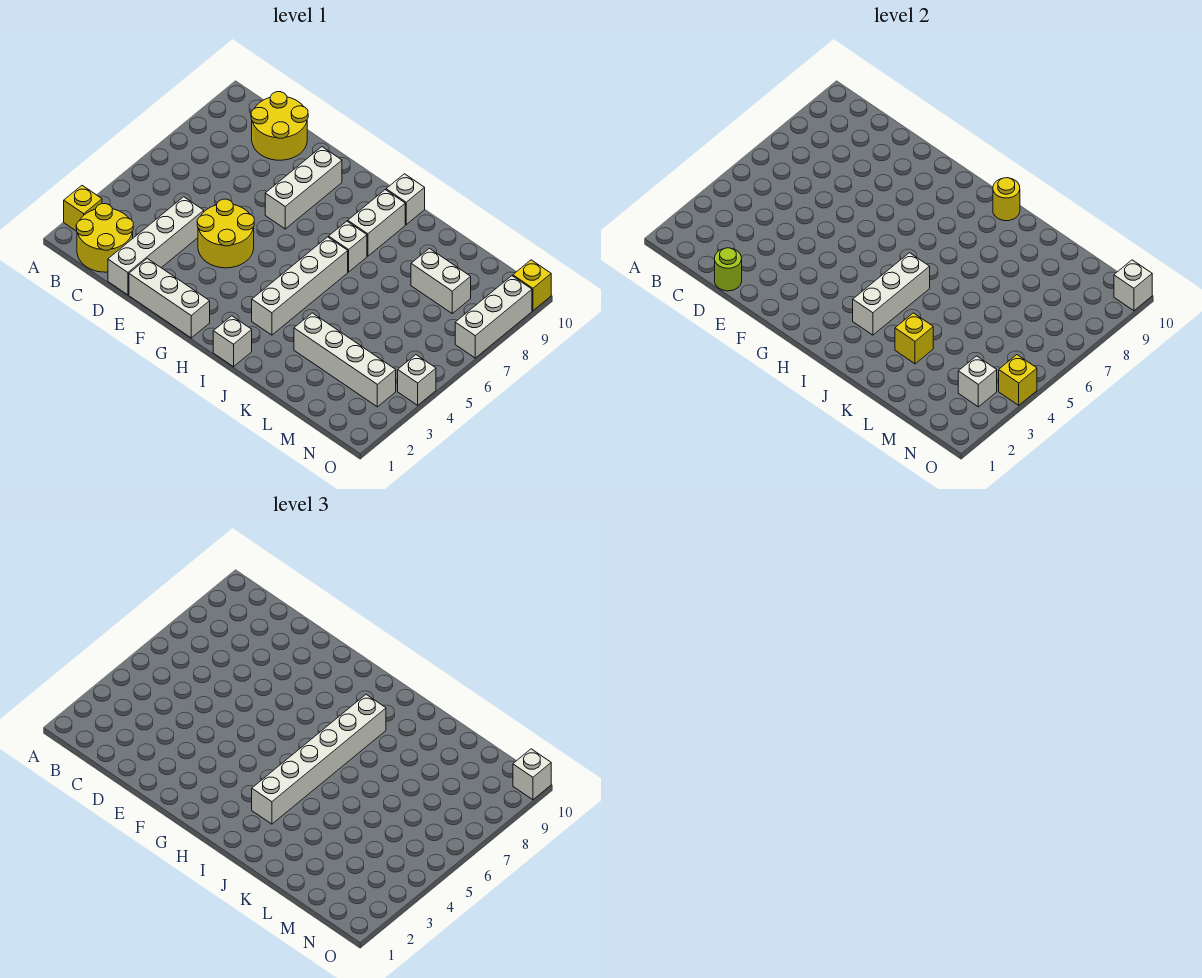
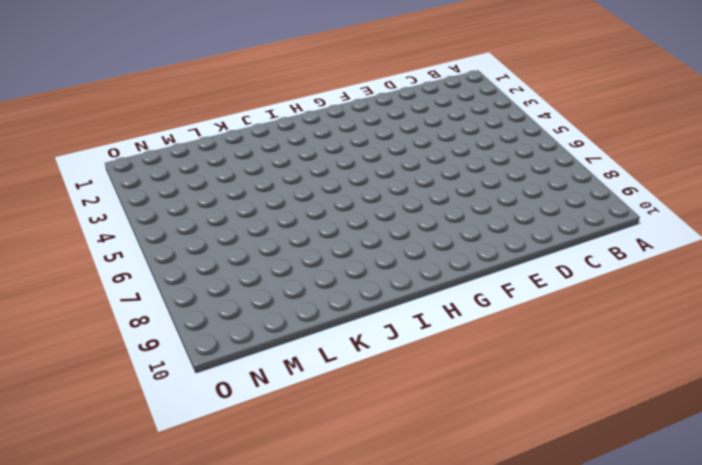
none -> yellow brick A2 level 1
none -> yellow round brick B1:C2 level 1
none -> yellow round brick C9:D10 level 1

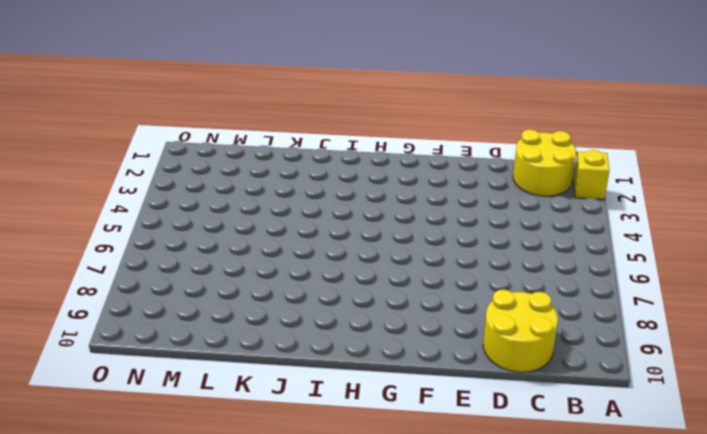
none -> white brick D1:D4 level 1
none -> white brick E1:G1 level 1
none -> yellow round brick E4:F5 level 1

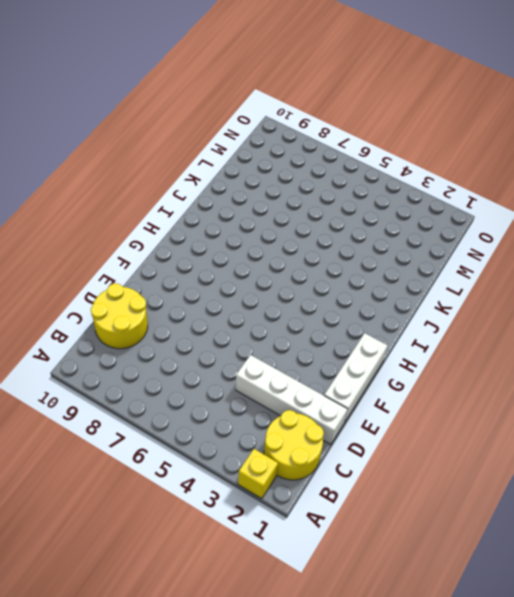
none -> yellow round brick E4:F5 level 1
none -> white brick F7:F9 level 1
none -> white brick I1 level 1

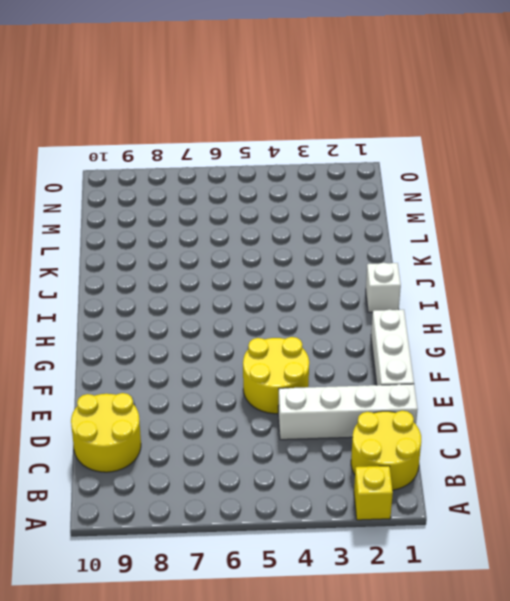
none -> white brick F7:F9 level 1
none -> white brick I3:I6 level 1
none -> white brick I7 level 1

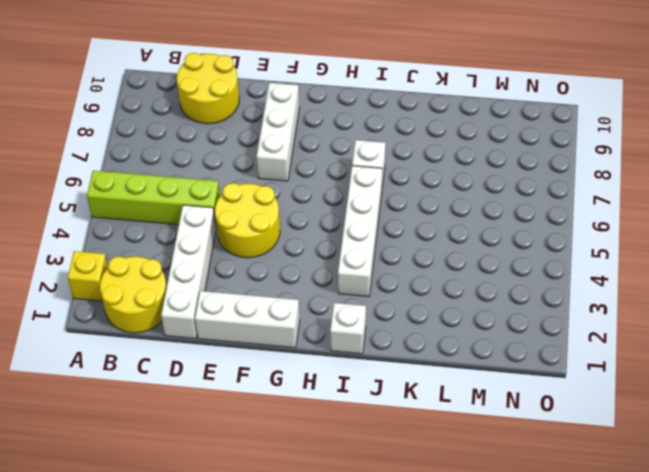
lime brick A5:D5 level 1 -> none
none -> white brick I8:I9 level 1
none -> white brick I10 level 1
none -> white brick K3:N3 level 1

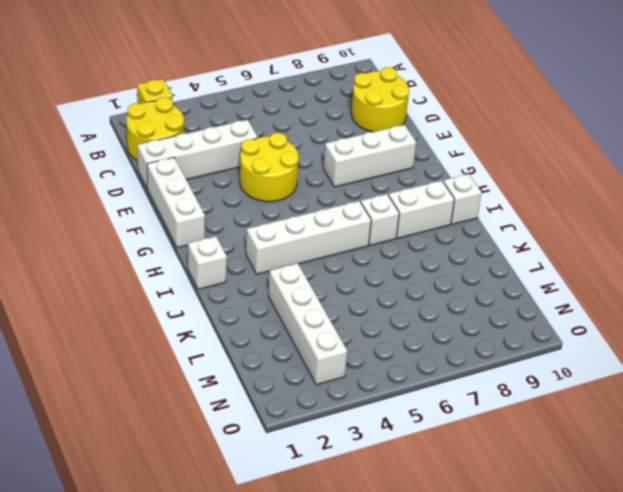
none -> white brick L8:M8 level 1
none -> white brick O4 level 1
none -> white brick O7:O9 level 1

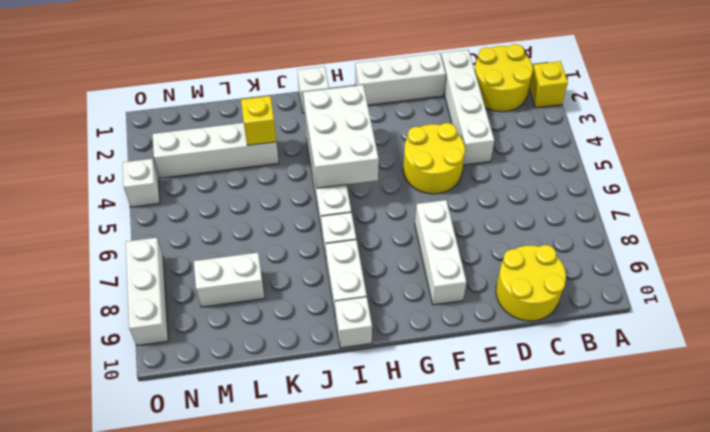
white brick H3:I5 level 2 -> white brick I3:I5 level 2
none -> yellow brick O10 level 1
none -> lime round brick D1 level 2
none -> yellow round brick I10 level 2

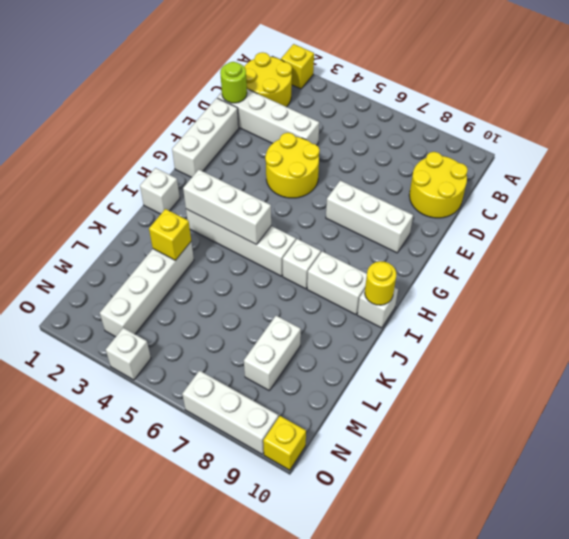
none -> white brick N3 level 2
none -> yellow brick O4 level 2
none -> white brick O10 level 2

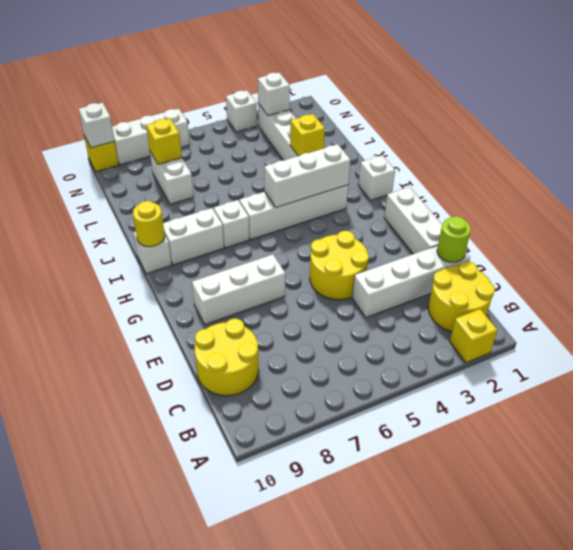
yellow brick M8 level 2 -> yellow brick O4 level 2
none -> white brick I3:I8 level 3
none -> white brick O10 level 3

